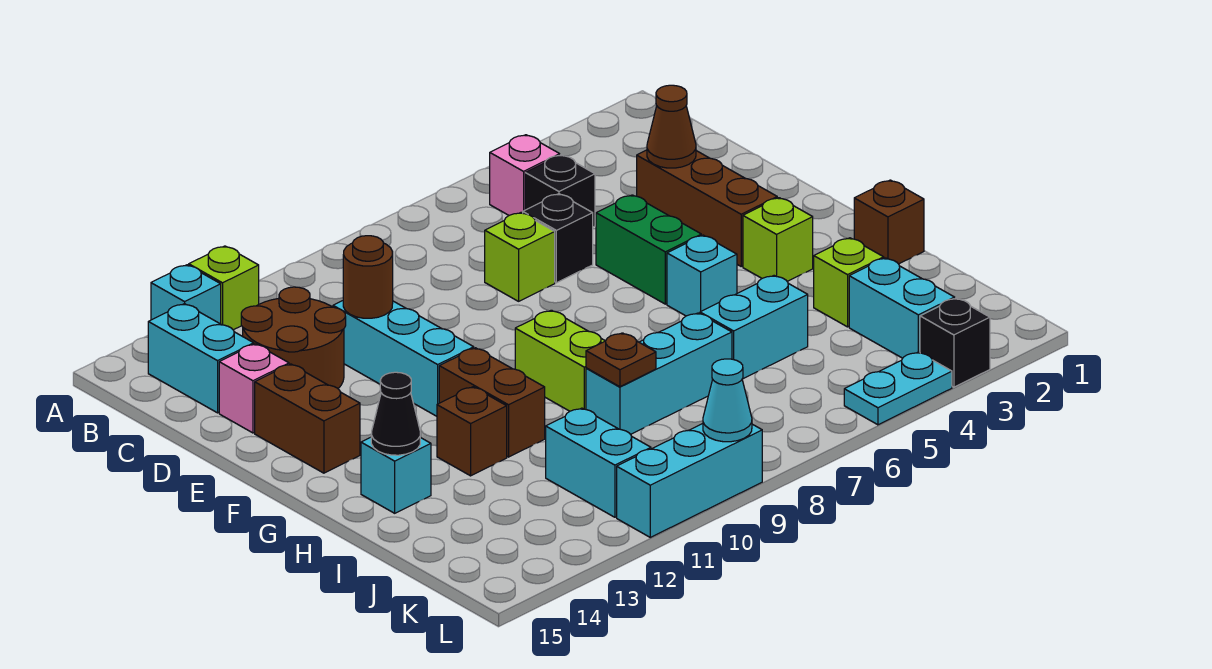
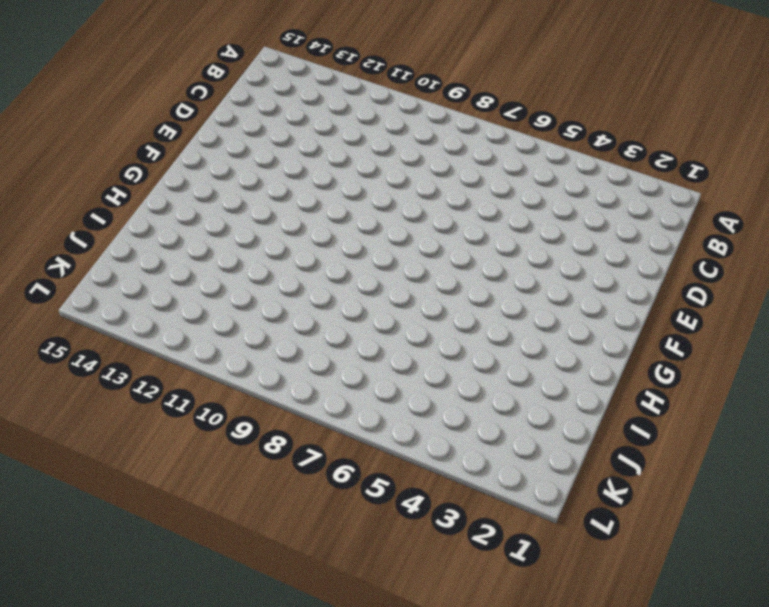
none -> lime brick A12 level 1
none -> cyan brick A13 level 1
none -> pink brick B5 level 1
none -> cyan brick B14:C14 level 1

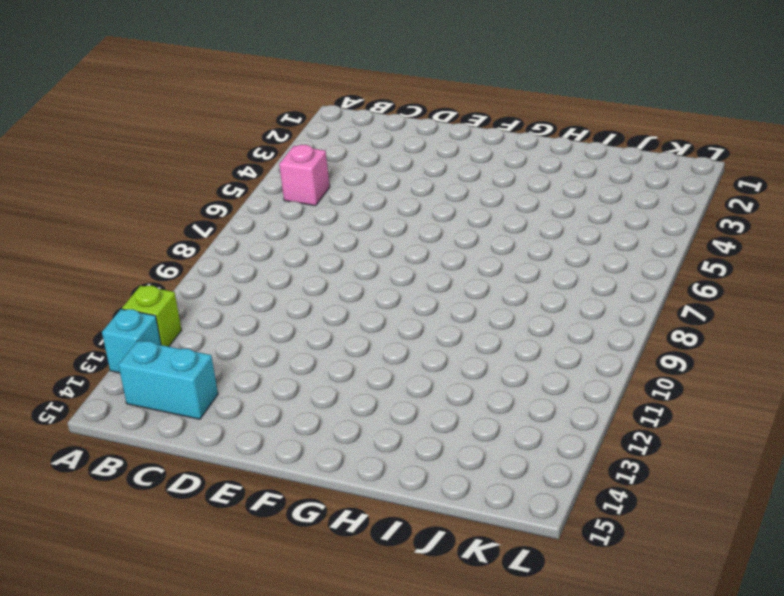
none -> black brick C5 level 1
none -> brown round brick C12:D13 level 1
none -> brown brick D3:F3 level 1
none -> black brick D6 level 1

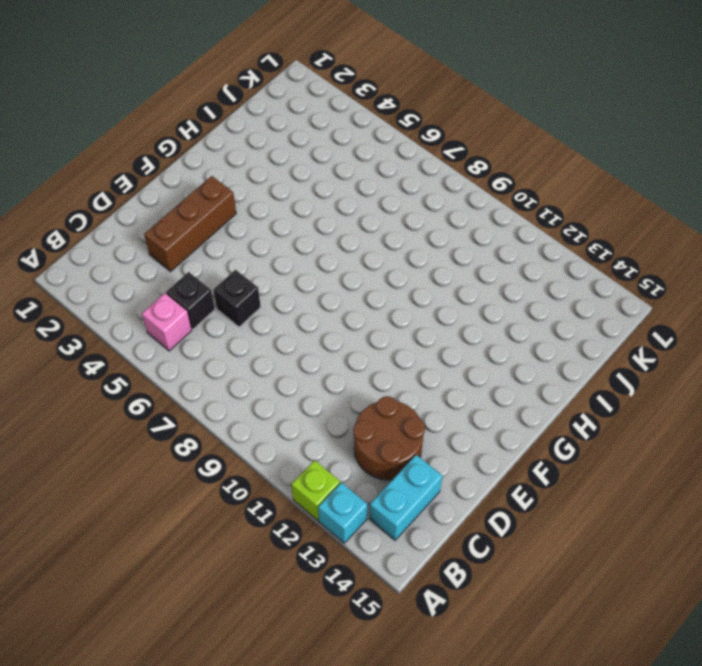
none -> lime brick D7 level 1
none -> cyan brick D11:F11 level 1
none -> pink brick D14 level 1
none -> green brick E5:F5 level 1

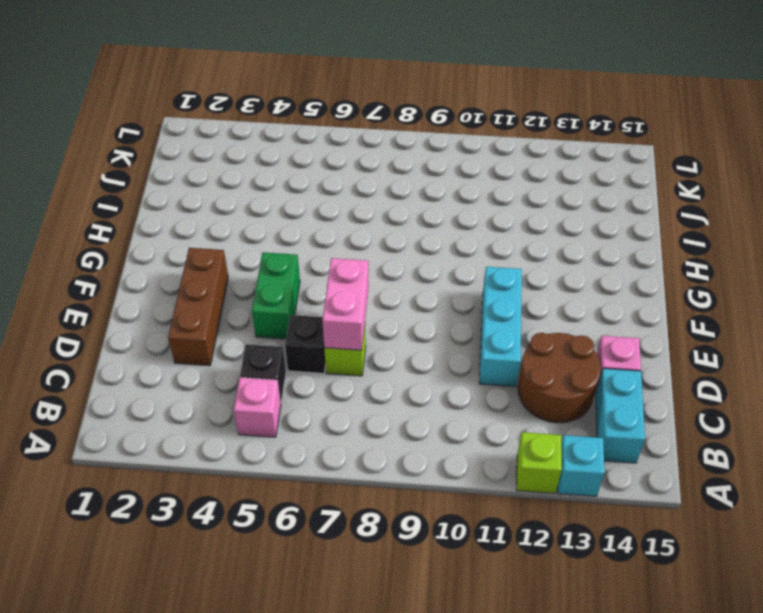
pink brick D7:E7 level 2 -> none
none -> brown brick E14:F14 level 1
none -> lime brick G3 level 1
none -> cyan brick G5 level 1
none -> lime brick G9:H9 level 1

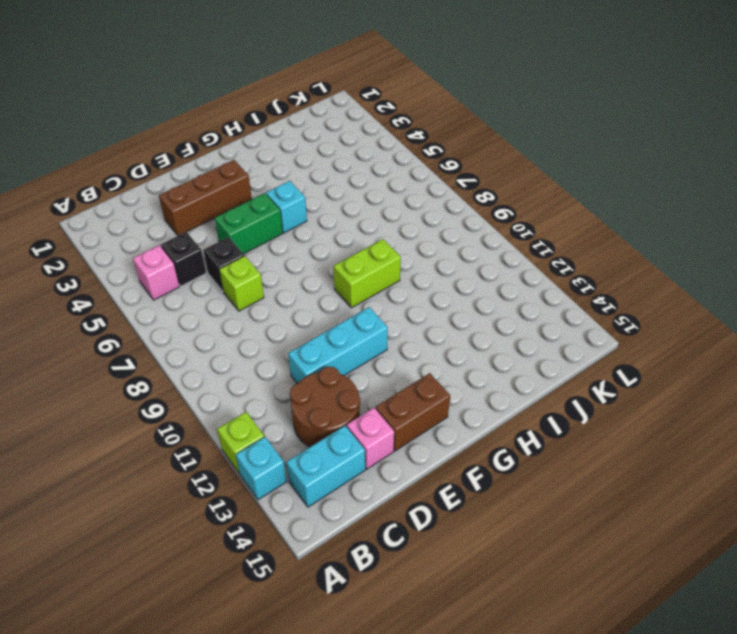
none -> lime brick G3 level 1
none -> brown brick G11:H11 level 1
none -> brown brick H1 level 1
none -> brown brick H12 level 1

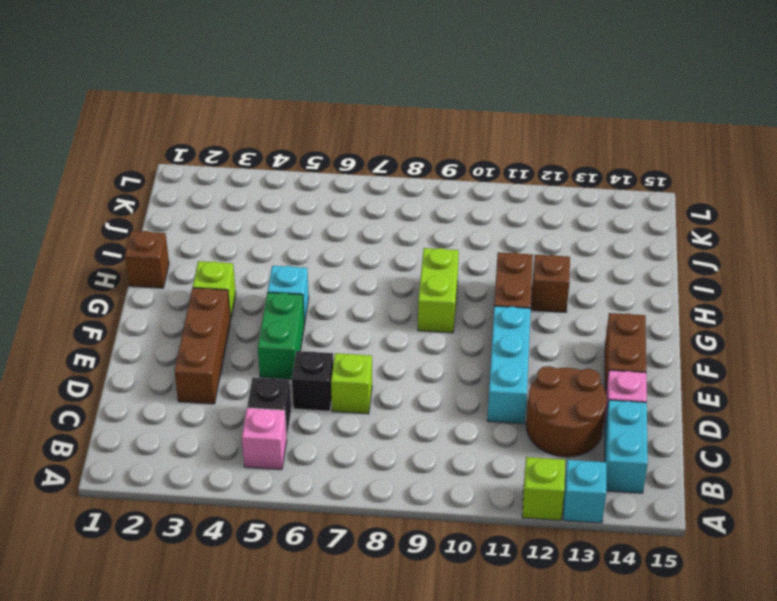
none -> cyan brick H14 level 1
none -> lime brick I3 level 1
none -> cyan brick I5:I6 level 1
none -> cyan brick I7:I9 level 1

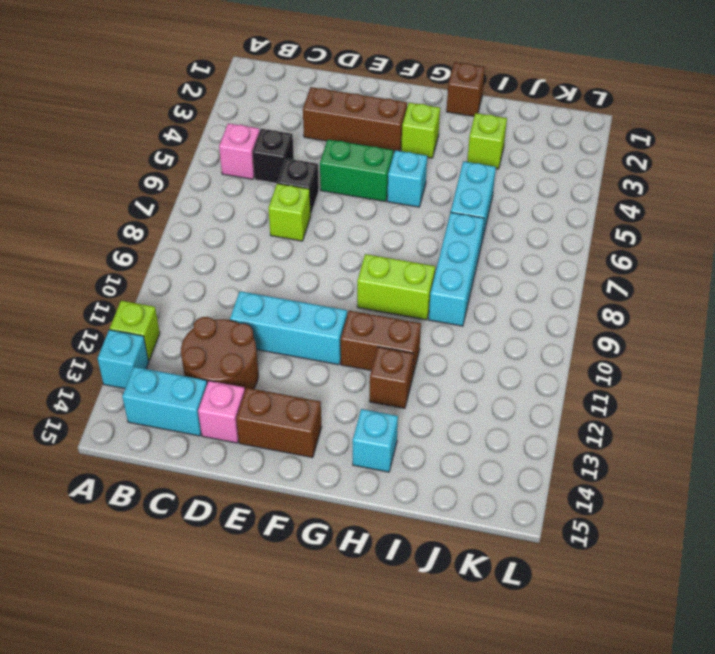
none -> cyan brick J3:K3 level 1
none -> cyan brick J11:K11 level 1
none -> black brick L3 level 1
none -> cyan plate L4:L5 level 1

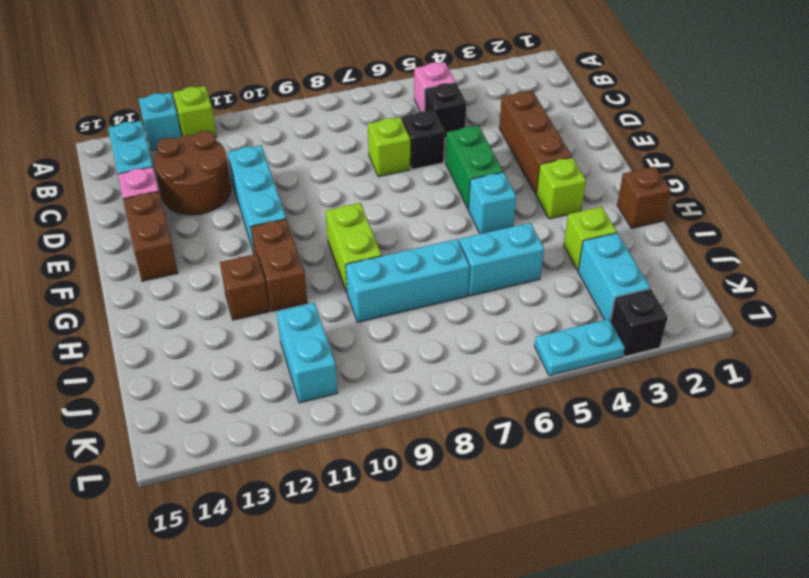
none -> cyan brick H14 level 1
none -> cyan brick L9:L11 level 1
none -> brown cone D3 level 2
none -> brown round brick D11 level 2

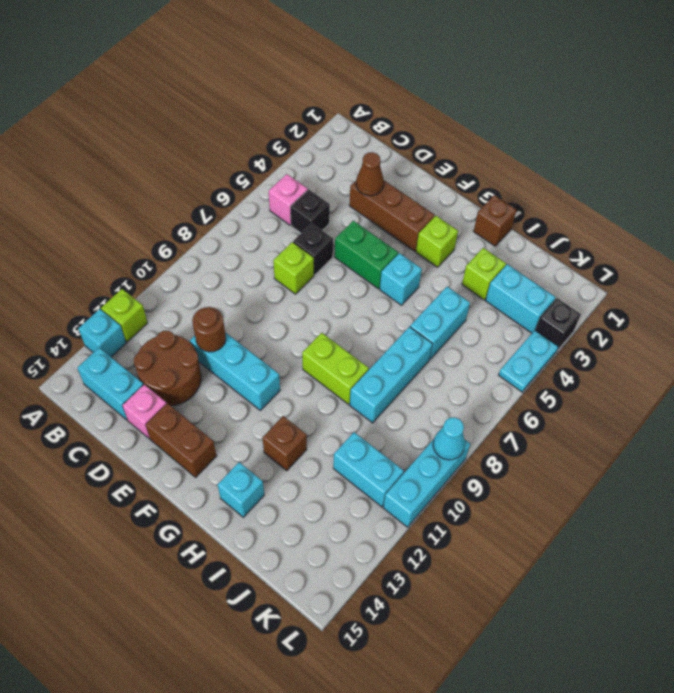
none -> brown brick G11:H11 level 1
none -> black cone H14 level 2
none -> brown plate I9 level 2

